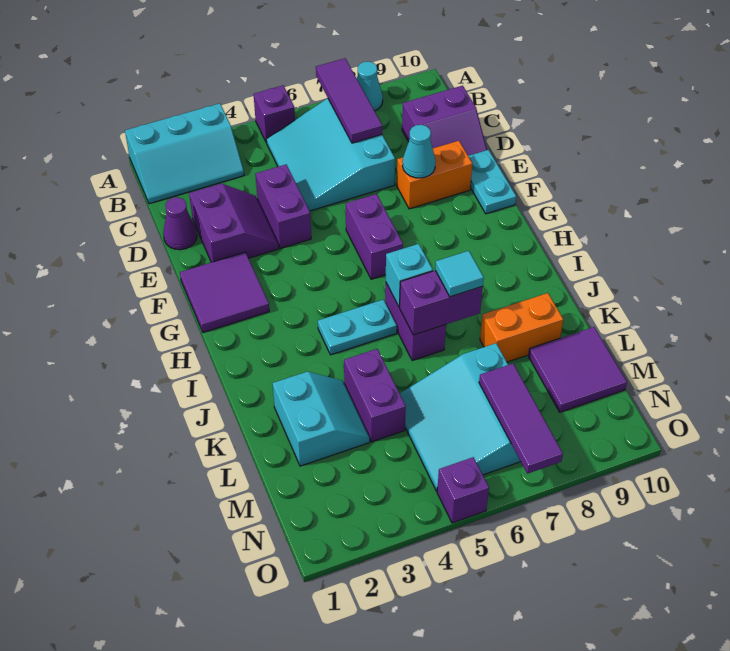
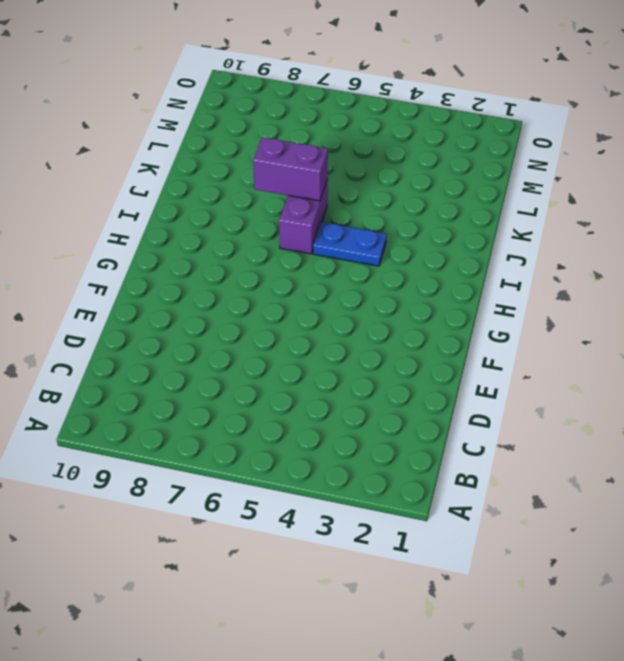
blue plate I4:I5 level 1 -> cyan plate I4:I5 level 1
none -> cyan slope A1:B3 level 1 top A
none -> purple brick A5 level 1
none -> cyan cone A8 level 1

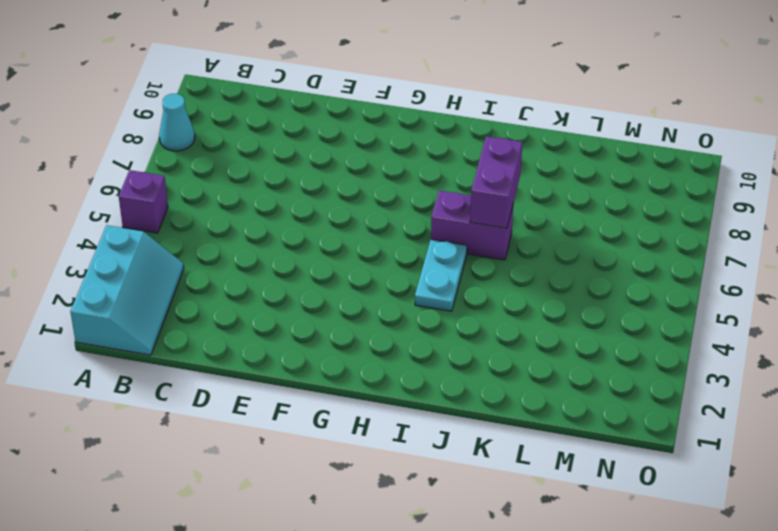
none -> cyan slope B5:D7 level 1 top 7
none -> purple slope C9:D10 level 1 top C
none -> purple cone D1 level 1

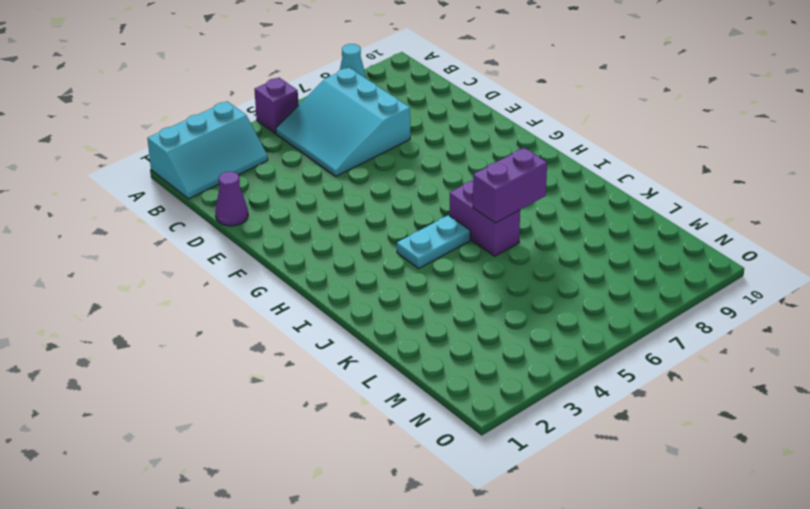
none -> purple slope C9:D10 level 1 top C
none -> purple slope D2:E3 level 1 top 2
none -> purple brick D4:E4 level 1

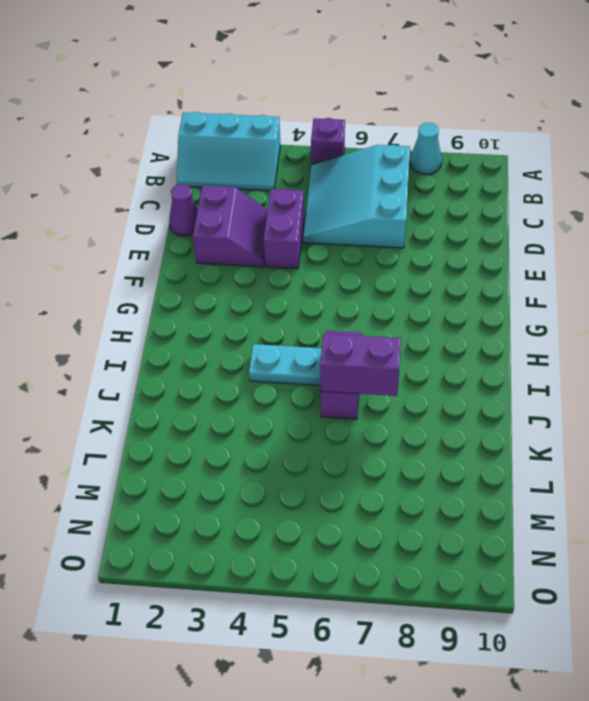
none -> purple slope C9:D10 level 1 top C
none -> orange brick E8:E9 level 1
none -> cyan plate E10:F10 level 1

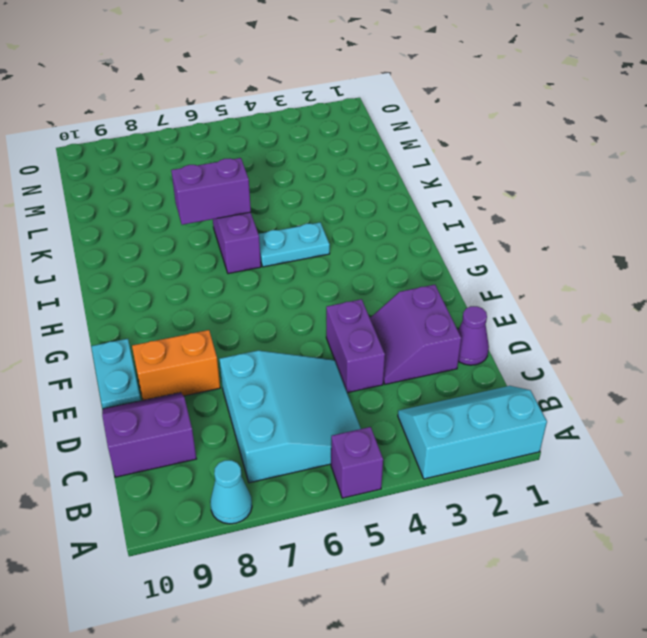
none -> purple tile F1:G2 level 1
none -> purple brick F6:G6 level 1
none -> cyan slope K2:L3 level 1 top 2

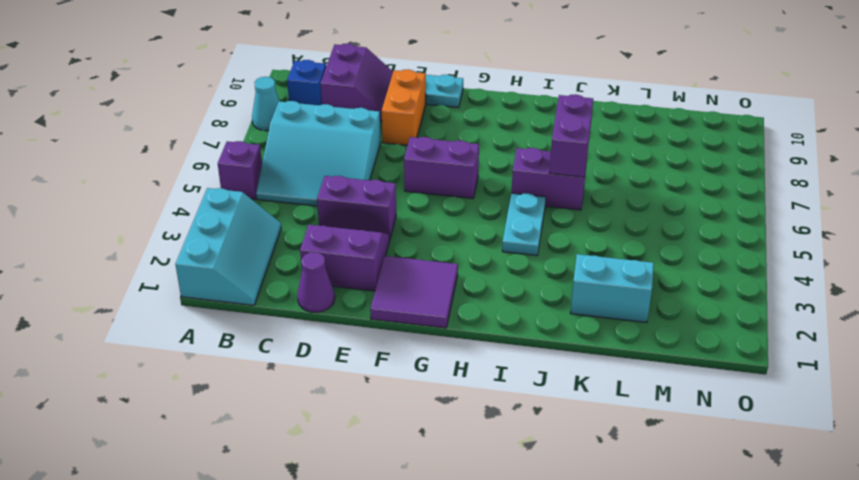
blue brick B9 level 1 -> none
none -> purple brick K4:L4 level 1
none -> orange brick K8:K9 level 1
none -> cyan slope L5:N7 level 1 top 7

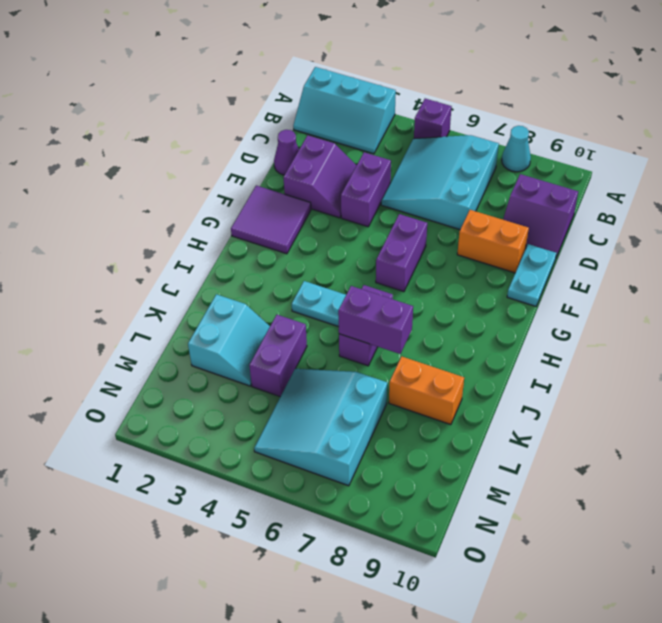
none -> purple tile L9:M10 level 1
none -> purple brick O5 level 1
none -> purple tile A7:C7 level 2

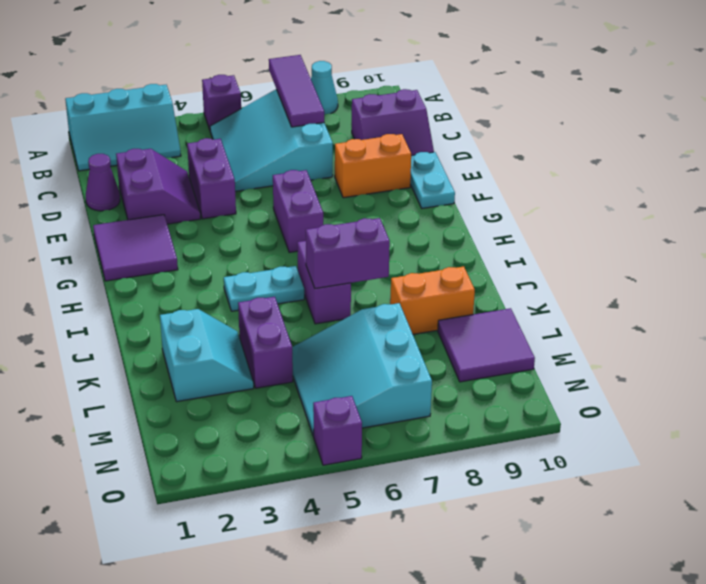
none -> cyan cone E8 level 2
none -> cyan brick I6 level 2
none -> purple tile M7:O7 level 2

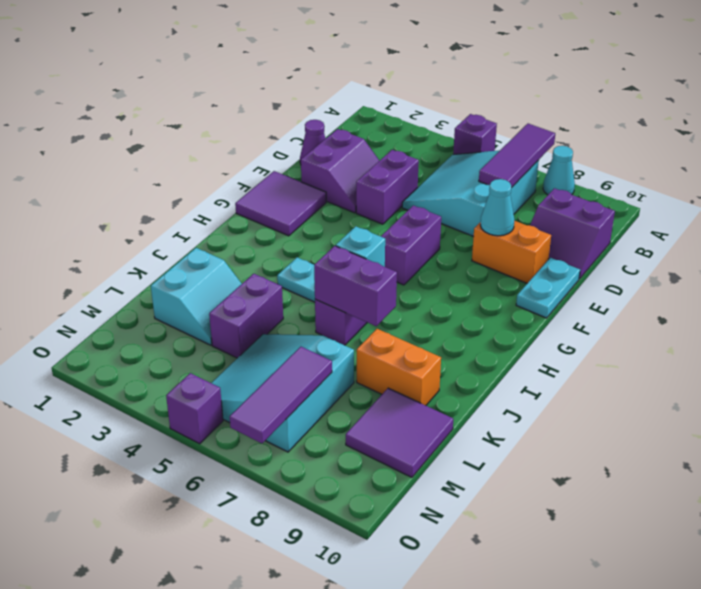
none -> cyan slope A1:B3 level 1 top A
none -> cyan tile J7 level 3

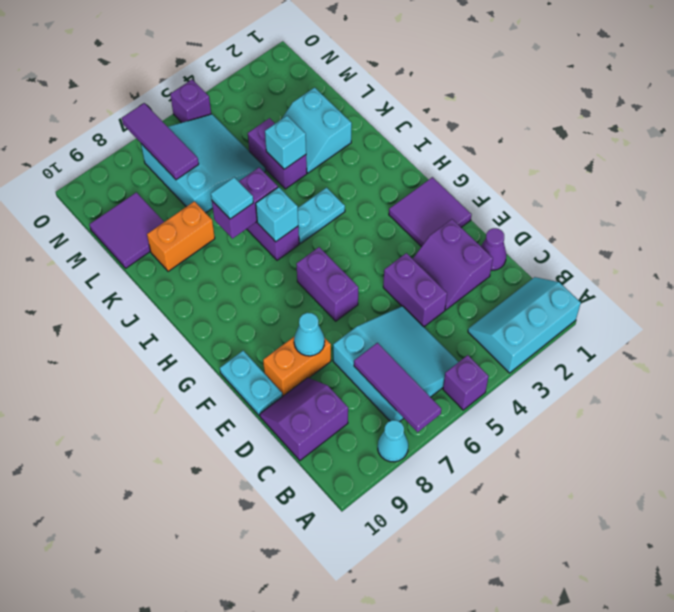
cyan brick K4 level 2 -> none

